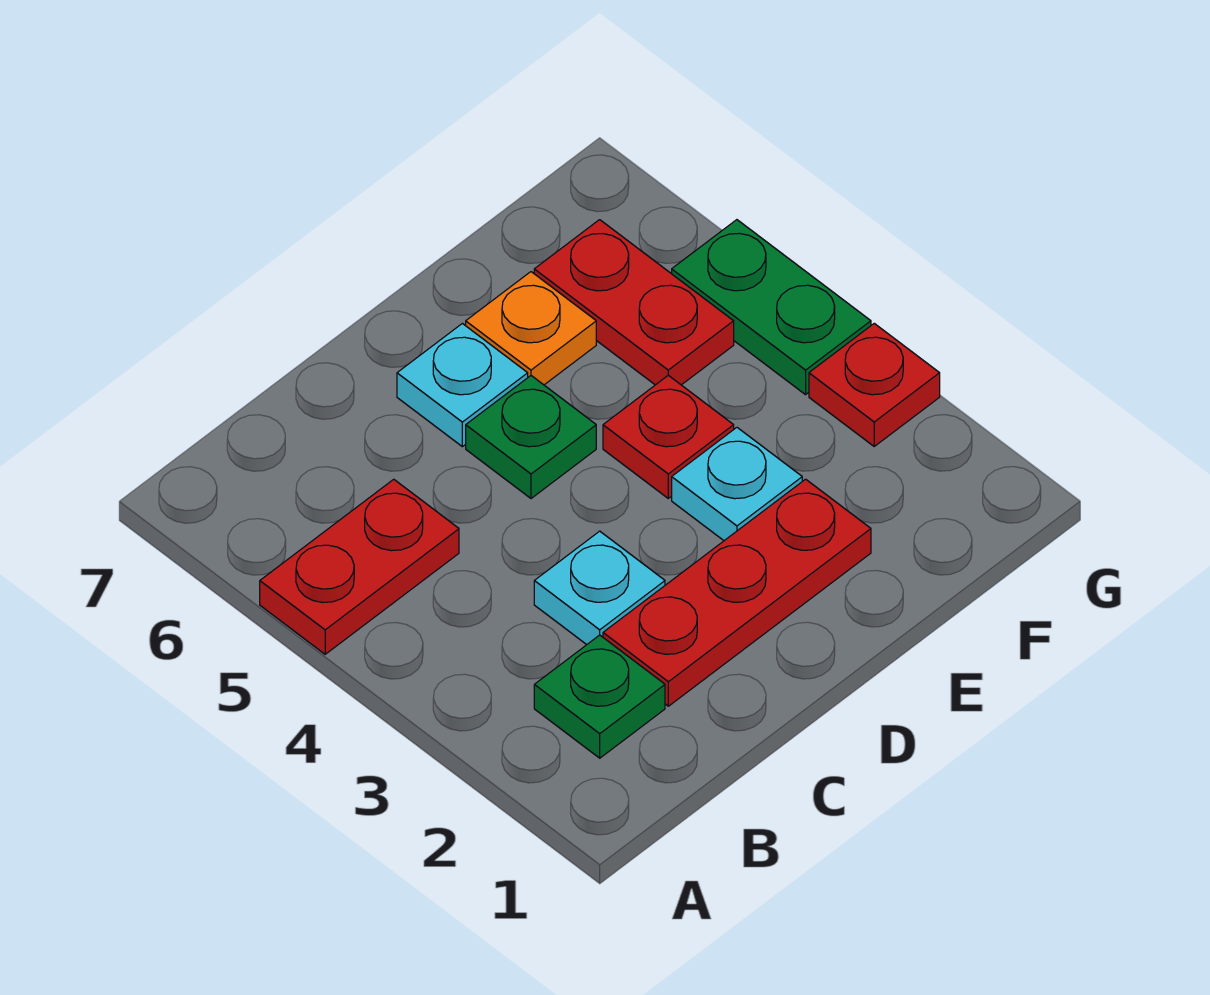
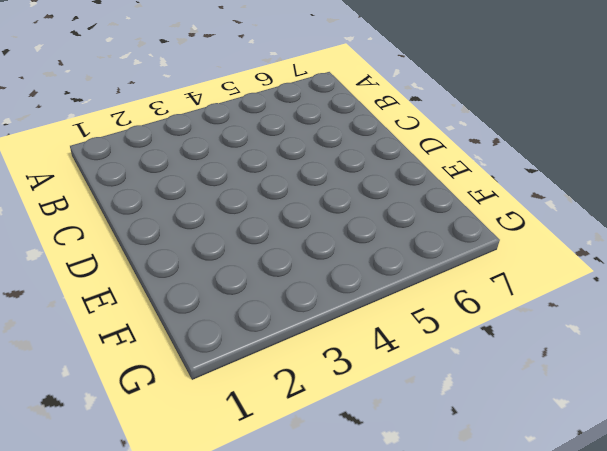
none -> red plate A5:B5 level 1
none -> green plate B2 level 1
none -> red plate C2:E2 level 1

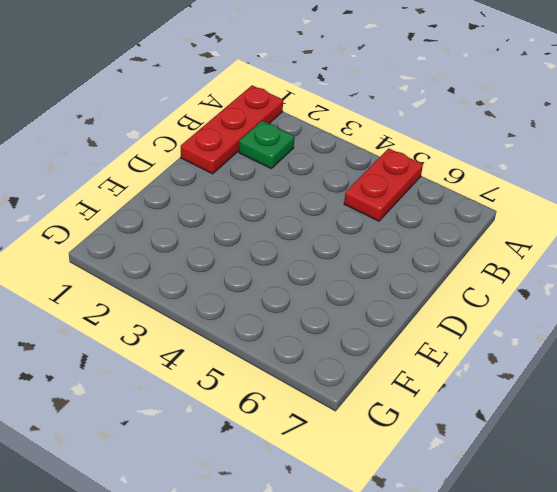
red plate A1:C1 level 1 -> red plate C2:E2 level 1
none -> cyan plate C3 level 1
none -> green plate D5 level 1
none -> cyan plate D6 level 1

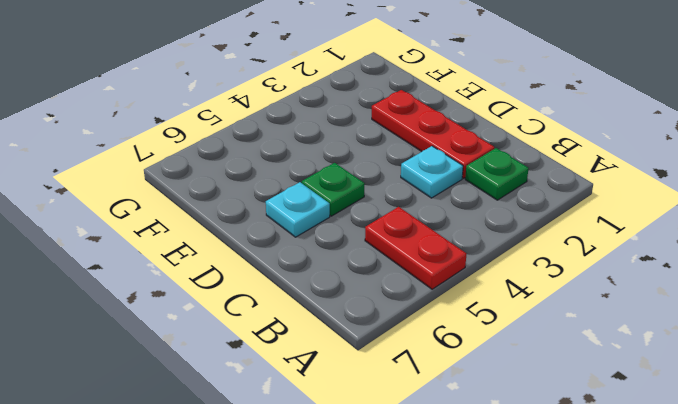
none -> cyan plate E3 level 1
none -> red plate E4 level 1
none -> orange plate E6 level 1

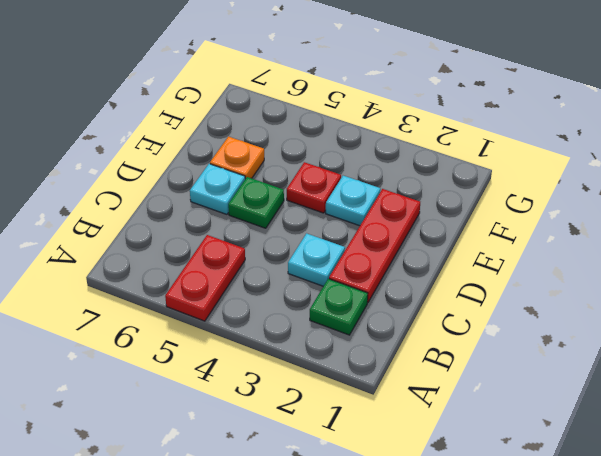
none -> red plate F5:F6 level 1
none -> red plate G3 level 1
none -> green plate G4:G5 level 1

